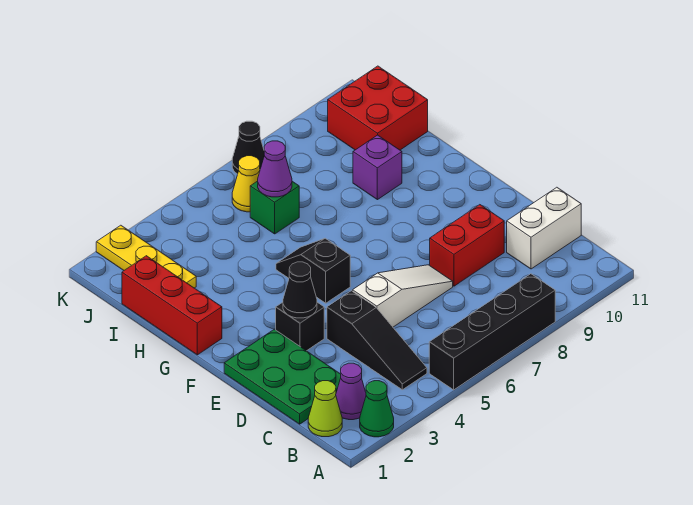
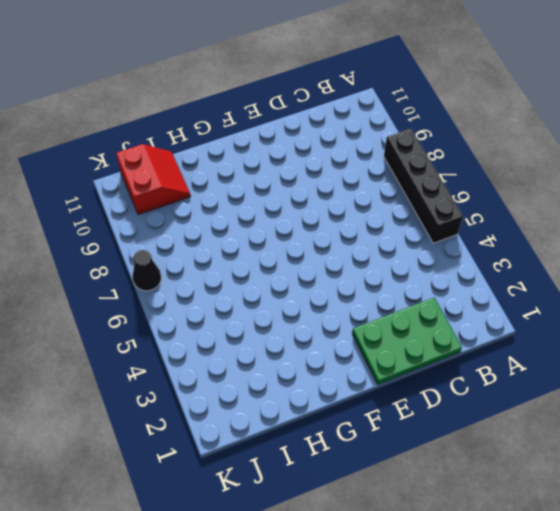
red slope I10:J11 level 1 top J -> red brick I10:J11 level 1
none -> green cone A2 level 1
none -> lime cone B1 level 1
none -> purple cone B2 level 1

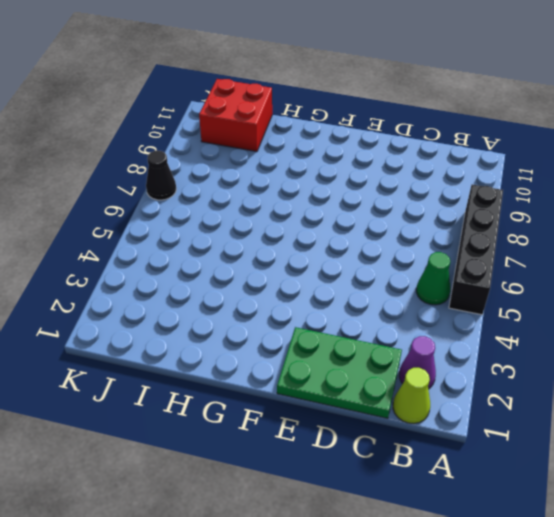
green cone B5 level 1 -> green cone A2 level 1
none -> black slope B4:D4 level 1 top D
none -> white brick C10:C11 level 1
none -> white slope D5:D7 level 1 top 5

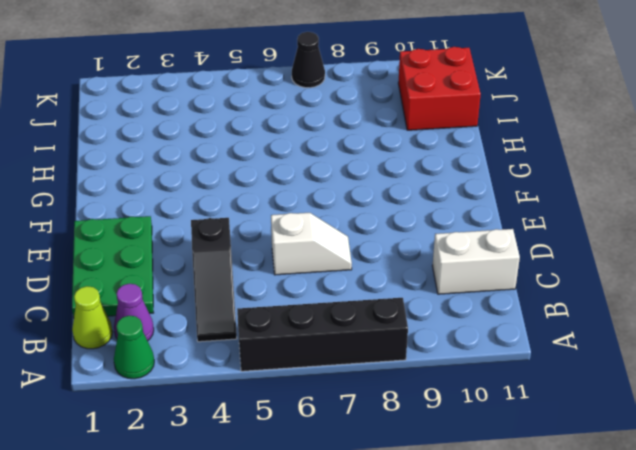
white slope D6:D7 level 1 top 6 -> white slope D5:D7 level 1 top 5
none -> red brick D8:D9 level 1
none -> black brick E3 level 1
none -> black slope F5:G5 level 1 top F

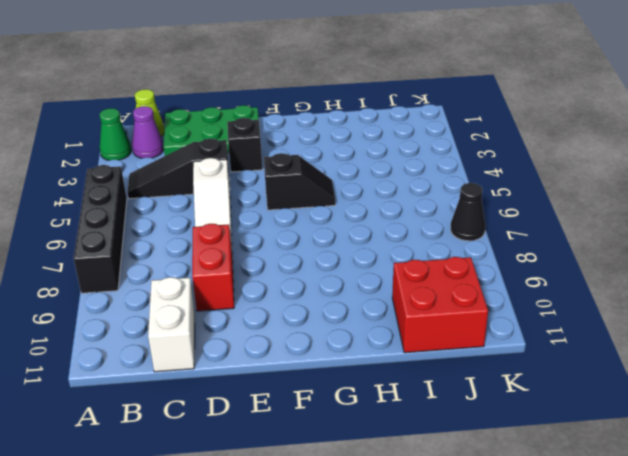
none -> red brick G1:I1 level 1
none -> purple brick H9 level 1
none -> yellow plate I2:K2 level 1

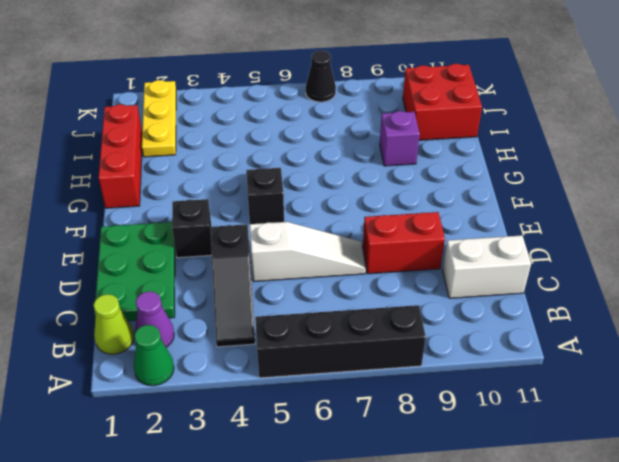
none -> green brick I6 level 1
none -> yellow cone J6 level 1
none -> black cone E3 level 2

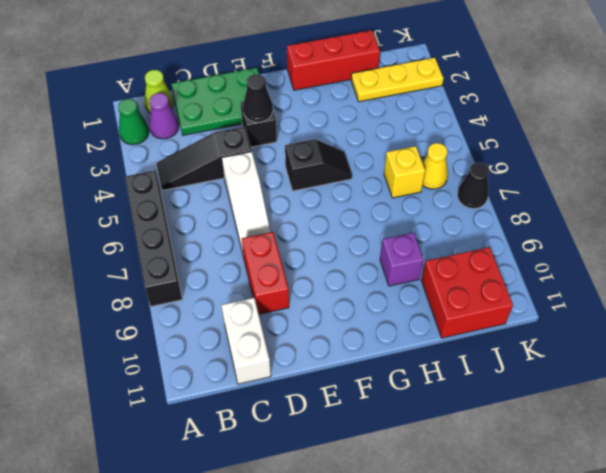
yellow brick I6 level 1 -> green brick I6 level 1
none -> purple cone I6 level 2

